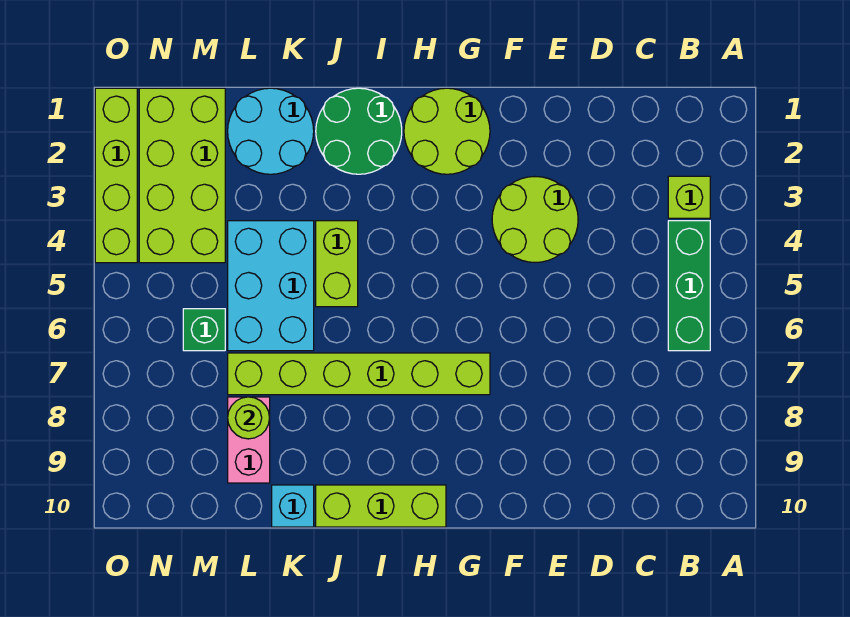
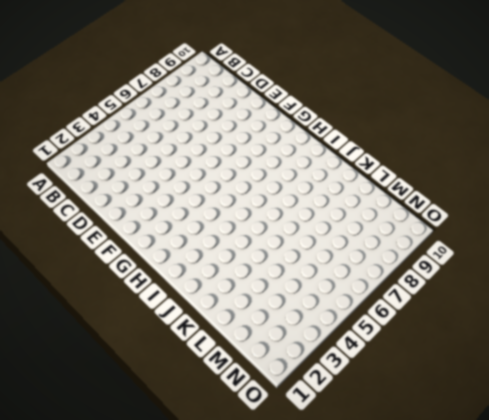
none -> lime brick B3 level 1
none -> green brick B4:B6 level 1
none -> lime round brick E3:F4 level 1

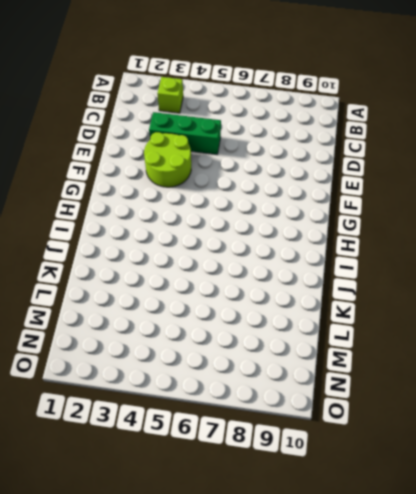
green brick D3:D5 level 1 -> green brick B4:B6 level 1
none -> lime round brick G1:H2 level 1
none -> lime brick G7:L7 level 1
none -> lime brick H10:J10 level 1

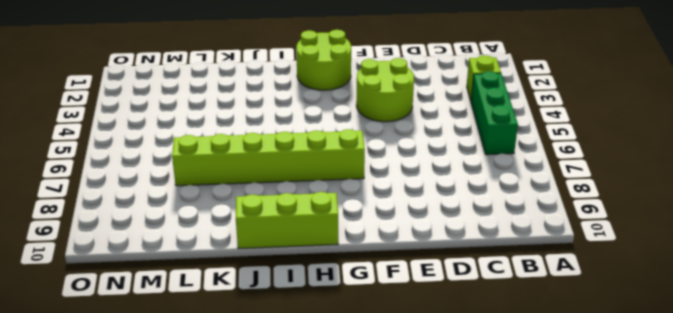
none -> green round brick I1:J2 level 1
none -> lime brick J4:J5 level 1
none -> cyan round brick K1:L2 level 1

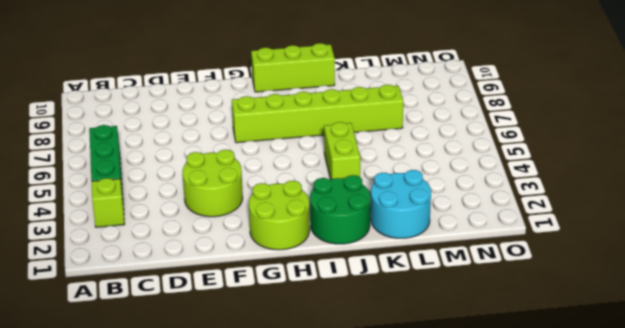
none -> cyan brick K4:L6 level 1
none -> cyan brick K10 level 1
none -> pink brick L8:L9 level 1

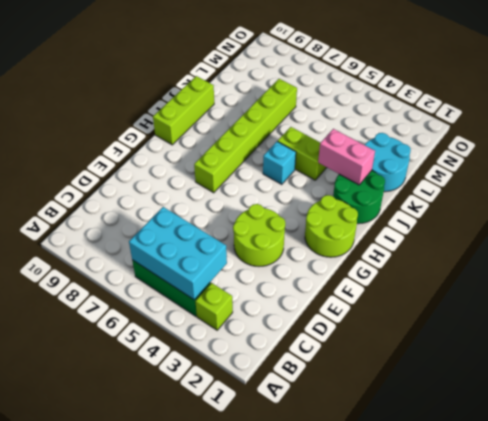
cyan brick B4:C6 level 2 -> cyan brick K4:L6 level 1
cyan brick I5 level 1 -> cyan brick K10 level 1
pink brick J2:J3 level 2 -> pink brick L8:L9 level 1
none -> lime brick M1:N4 level 1
none -> green brick M6 level 1
none -> lime brick O1:O4 level 1

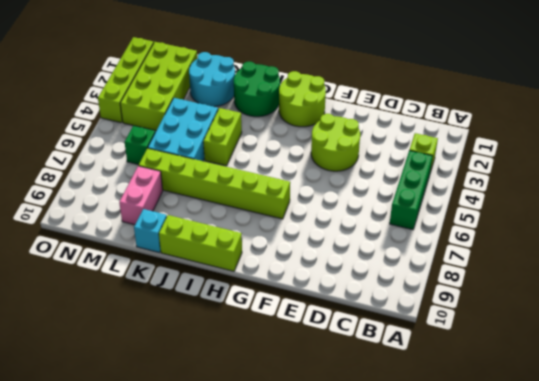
none -> lime round brick L8 level 2

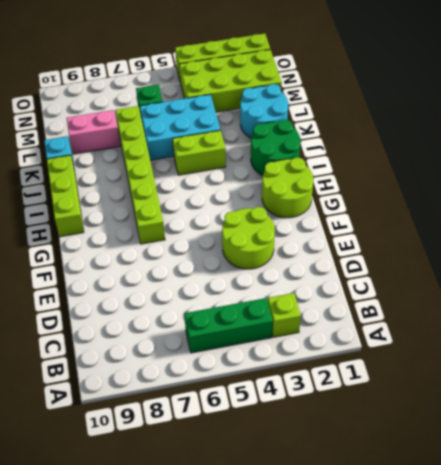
none -> lime round brick L8 level 2

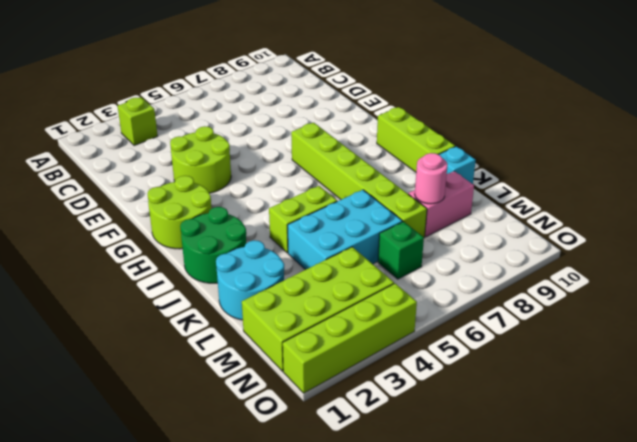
pink round brick L8 level 2 -> lime round brick L8 level 2
none -> green brick B4:B6 level 1

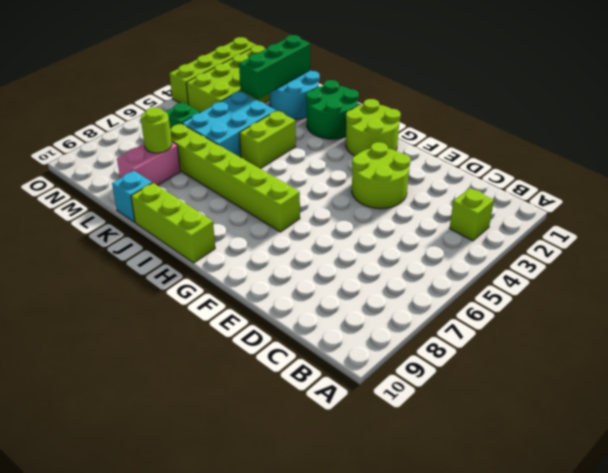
green brick L1:L3 level 2 -> green brick B4:B6 level 1

